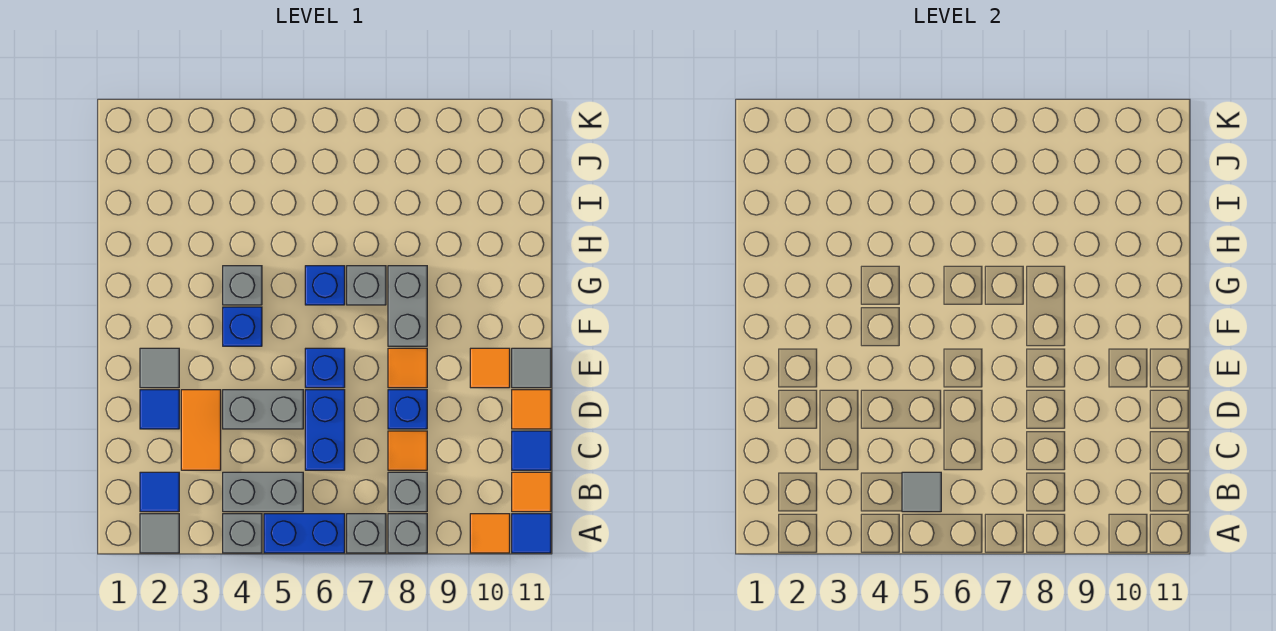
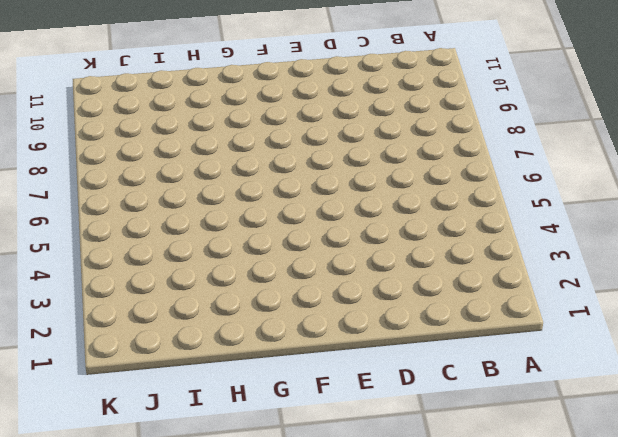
none -> grey tile A2 level 1
none -> grey brick A4 level 1
none -> blue brick A5:A6 level 1
none -> grey brick A7 level 1

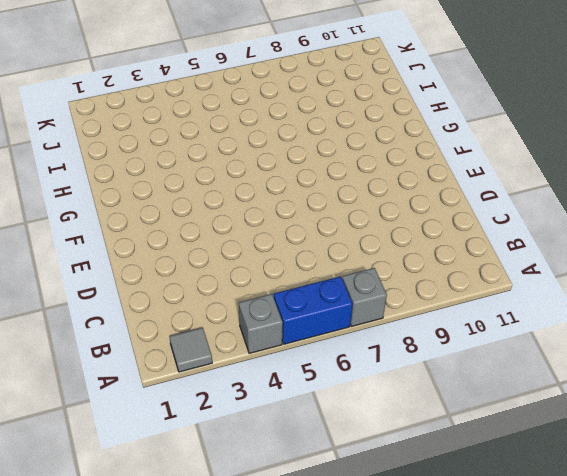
none -> grey brick A8 level 1
none -> orange tile A10 level 1
none -> blue tile A11 level 1
none -> blue tile B2 level 1

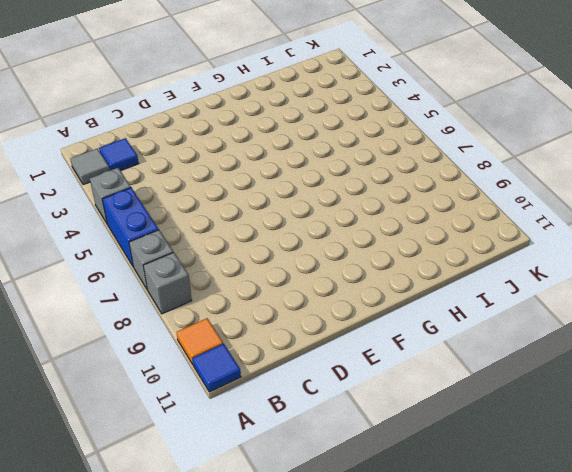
none -> grey brick B4:B5 level 1
none -> grey brick B8 level 1
none -> orange tile B11 level 1
none -> orange tile C3:D3 level 1

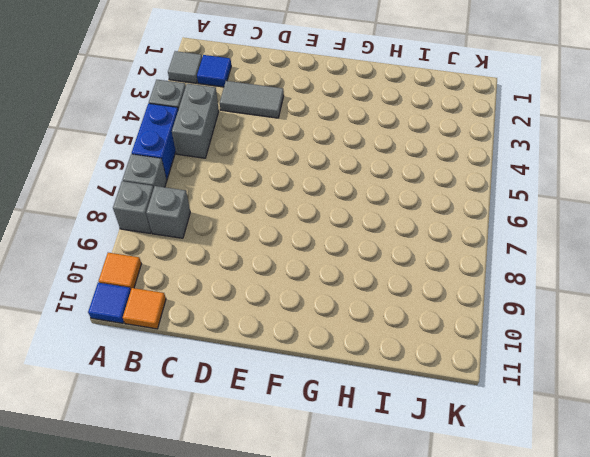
grey tile C3:D3 level 1 -> orange tile C3:D3 level 1
none -> blue brick C6:D6 level 1
none -> orange tile C8 level 1
none -> blue tile C11 level 1
none -> blue tile D2 level 1

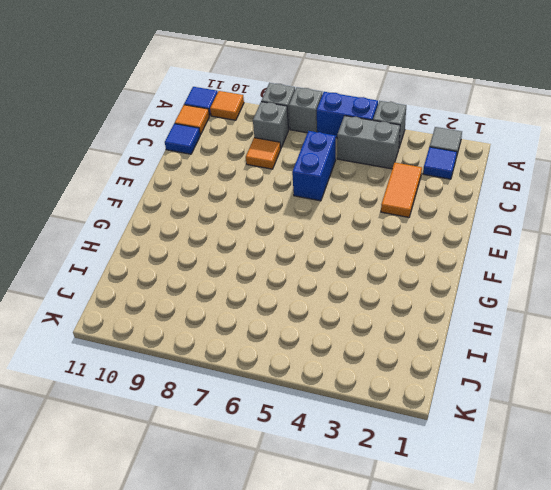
none -> blue tile D2 level 1
none -> grey brick D4:D5 level 1
none -> blue brick D8 level 1
none -> orange tile D11 level 1

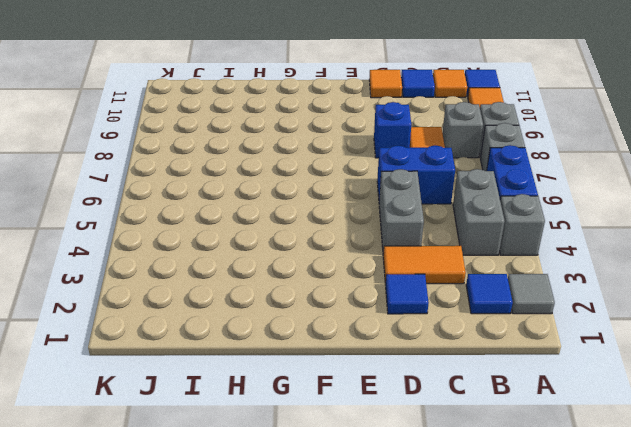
none -> grey tile E2 level 1
none -> blue brick E6 level 1
none -> orange tile E8 level 1
none -> orange tile E10 level 1

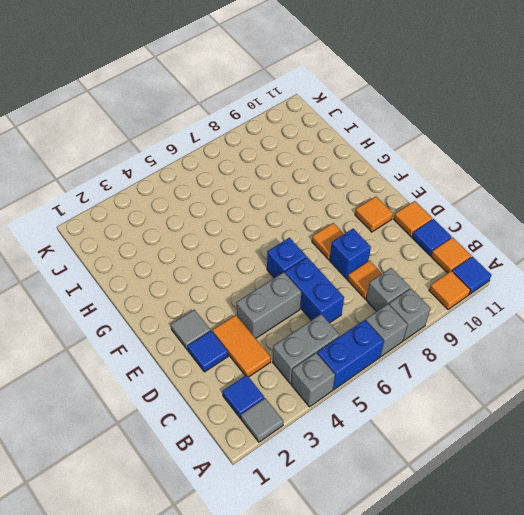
none -> grey tile E11 level 1
none -> blue brick F4 level 1
none -> grey brick F8:G8 level 1
none -> grey brick G4 level 1

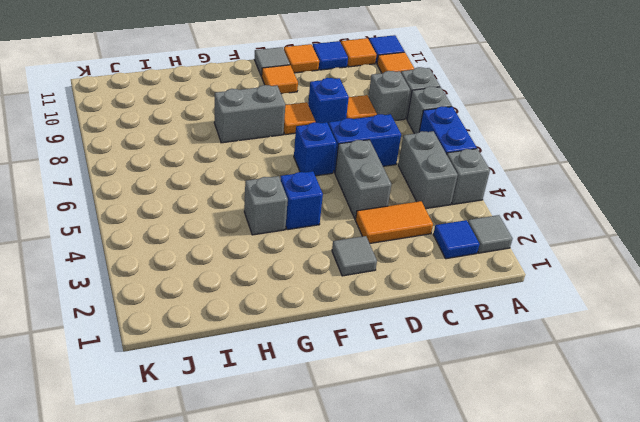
none -> blue tile D2 level 1
none -> blue brick G6 level 1
none -> grey brick G7 level 1
none -> grey tile B5 level 2

